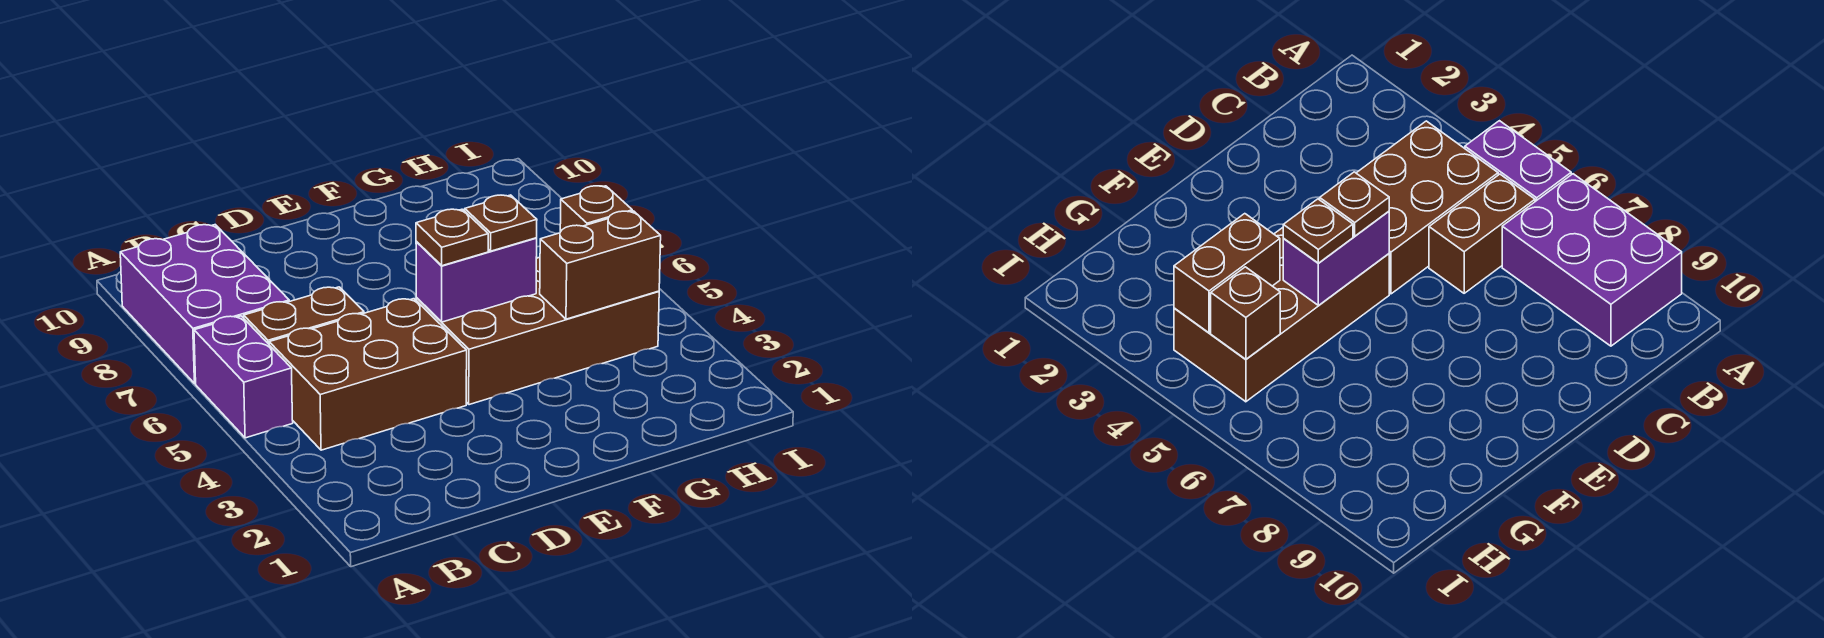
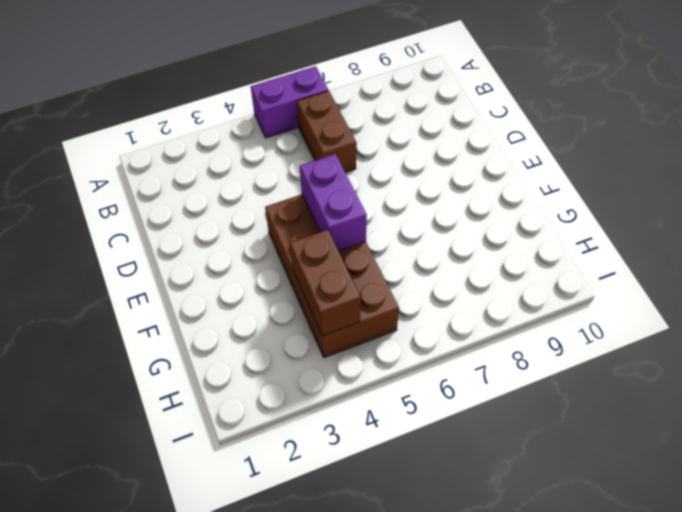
none -> purple brick A7:B9 level 1
none -> brown brick B4:D5 level 1

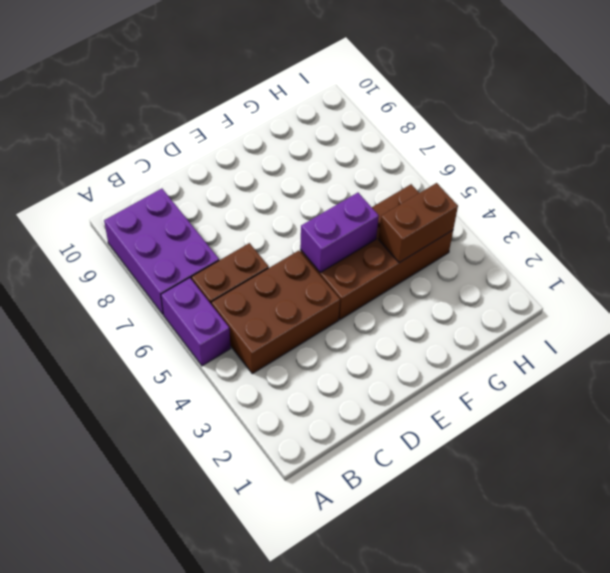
none -> brown brick H5 level 2
none -> brown plate E5 level 3

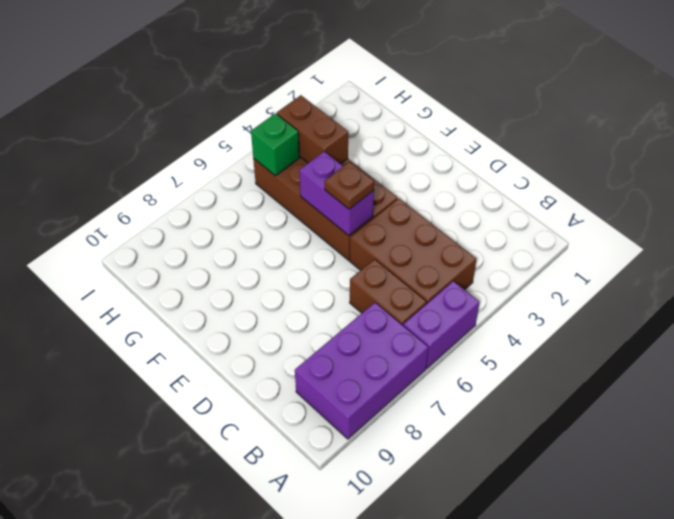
green brick H5 level 2 -> brown brick H5 level 2
none -> brown plate F5 level 3

